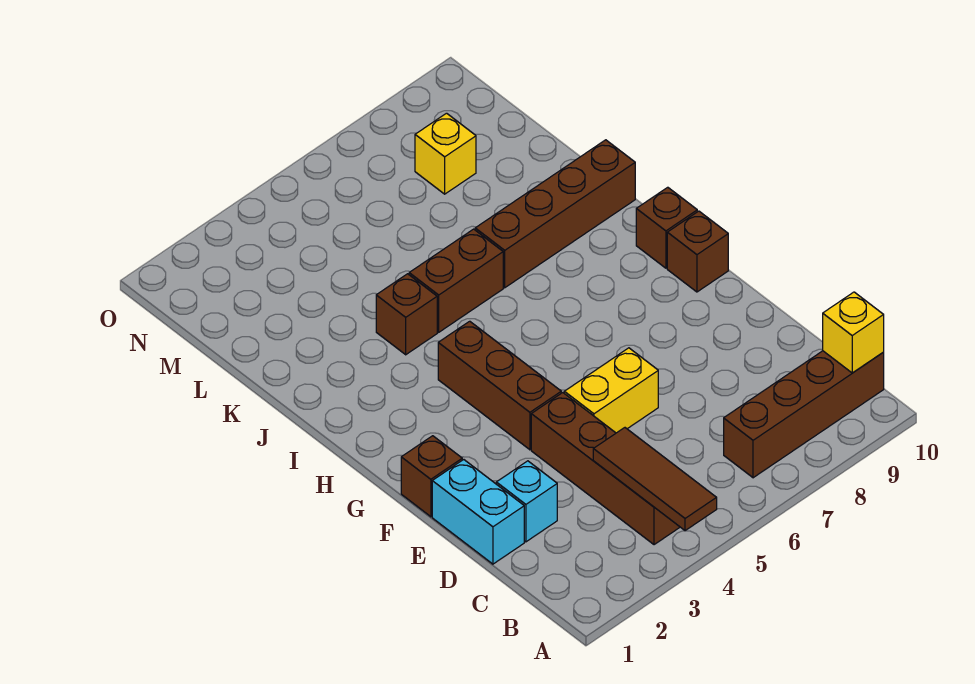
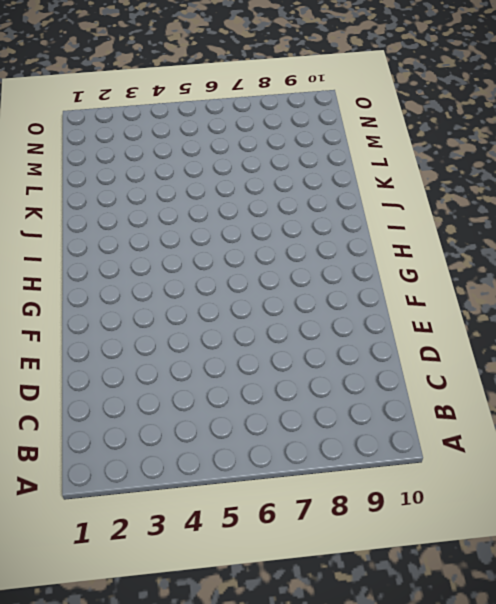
none -> brown brick B4:E4 level 1
none -> brown brick B7:B10 level 1
none -> cyan brick D1:E1 level 1

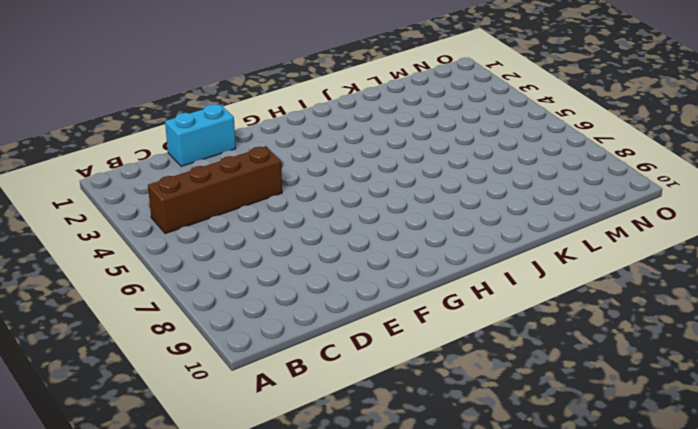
none -> brown brick B7:B10 level 1
none -> cyan brick D2 level 1
none -> yellow brick E5:E6 level 1

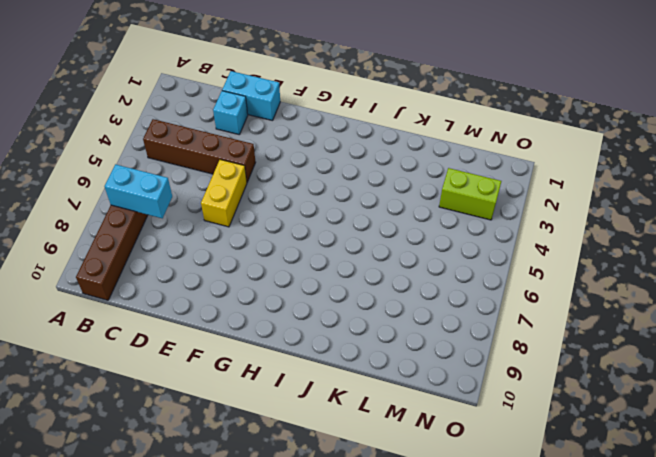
cyan brick B7:C7 level 2 -> none
lime brick M3:N3 level 1 -> none
none -> brown brick F1 level 1
none -> brown brick F4:H4 level 1
none -> brown brick G10 level 1

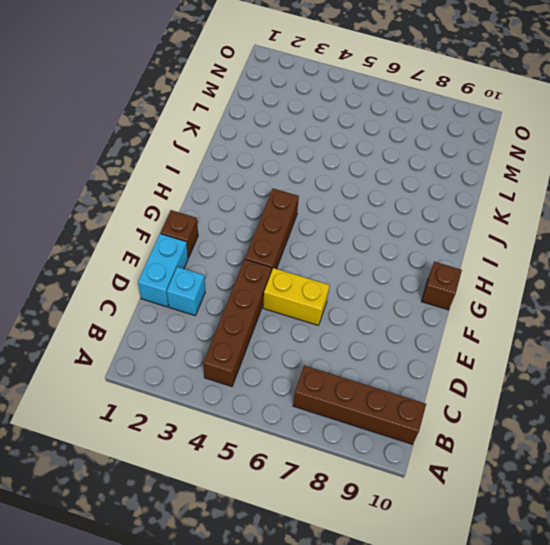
none -> brown brick H10 level 1
none -> brown brick J4 level 1
none -> brown brick J5:J6 level 1

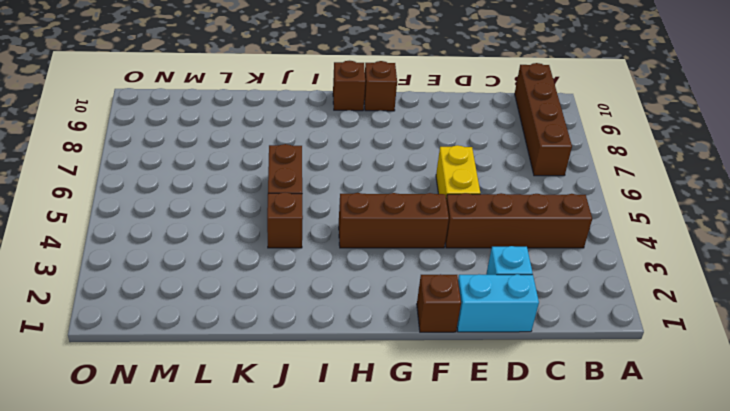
none -> brown brick J7:J10 level 1
none -> yellow brick M8 level 1
none -> brown tile A4:C4 level 2

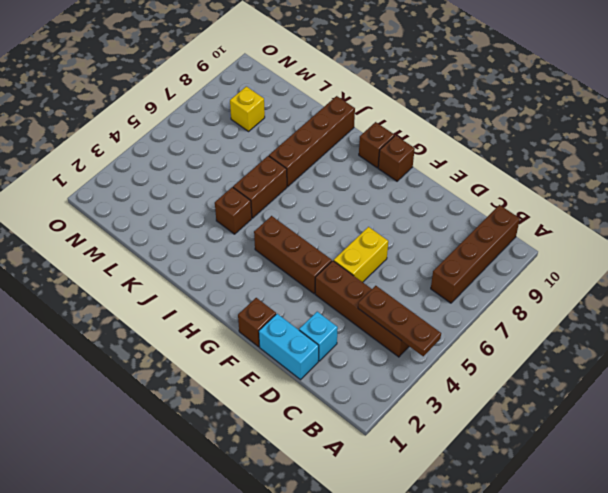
brown plate A4:C4 level 2 -> brown tile A4:C4 level 2
none -> yellow brick B10 level 2

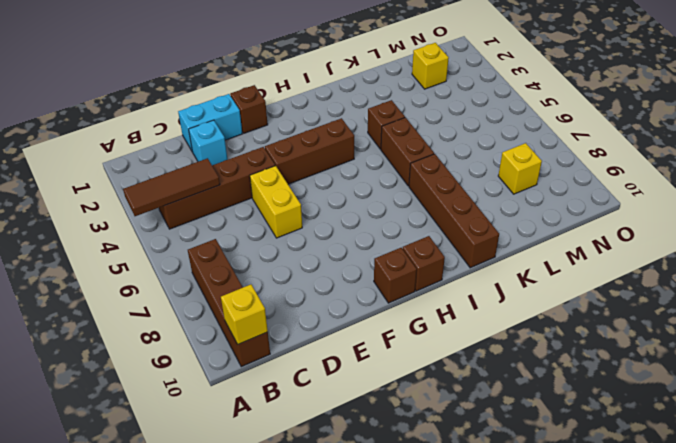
yellow brick M2 level 1 -> none

